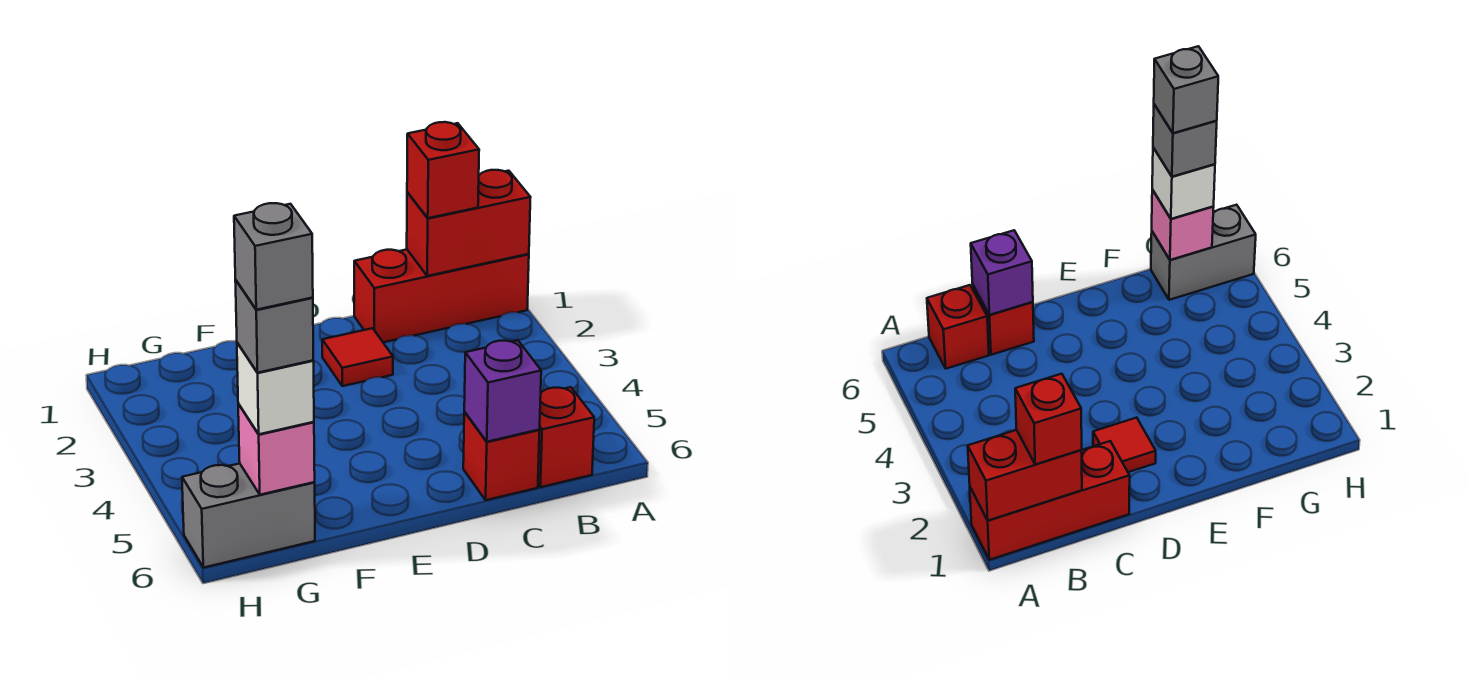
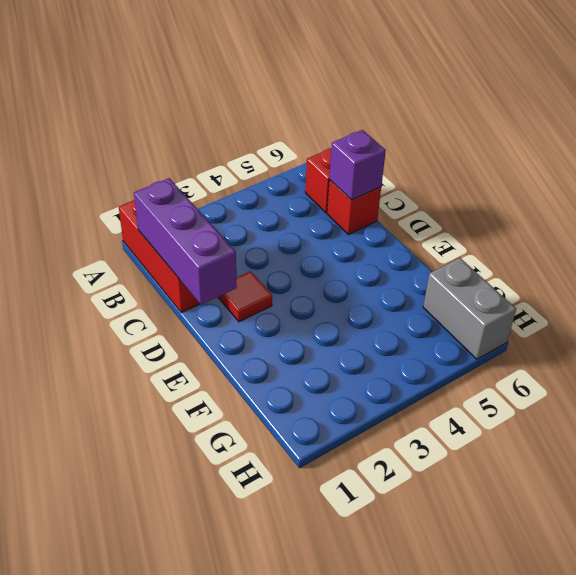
purple brick B1:D1 level 2 -> red brick A1:B1 level 2
none -> pink brick G6 level 2
none -> red brick B1 level 3
none -> white brick G6 level 3

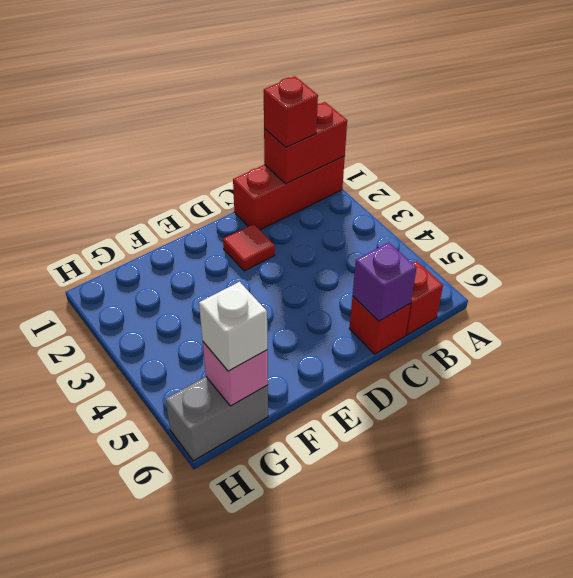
none -> grey brick G6 level 4
none -> grey brick G6 level 5

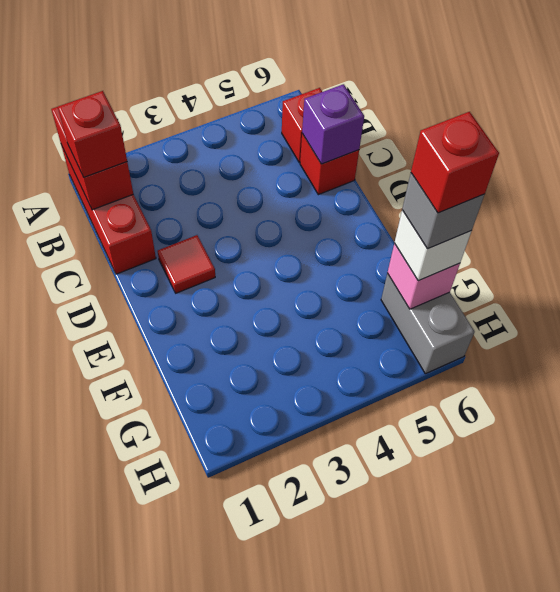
red brick G6 level 5 -> grey brick G6 level 5

